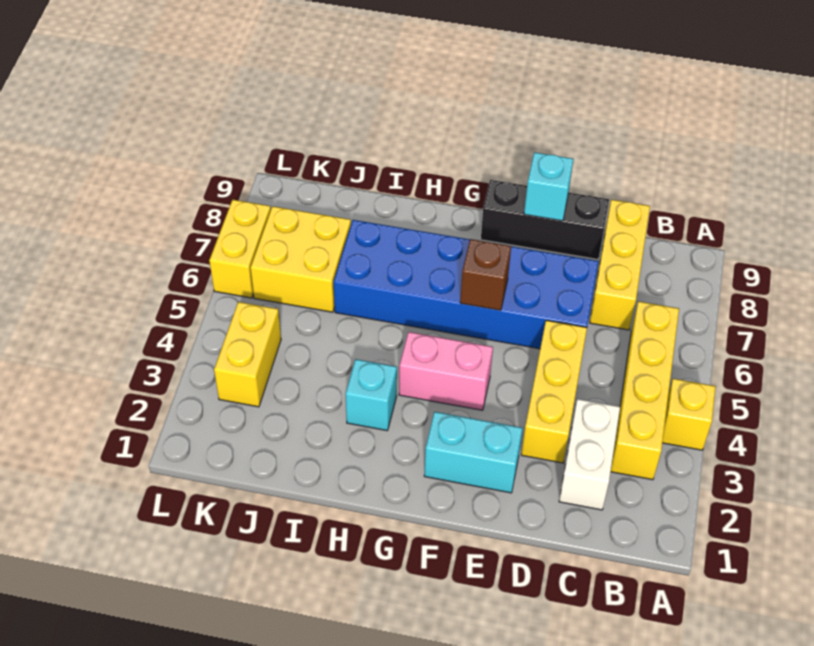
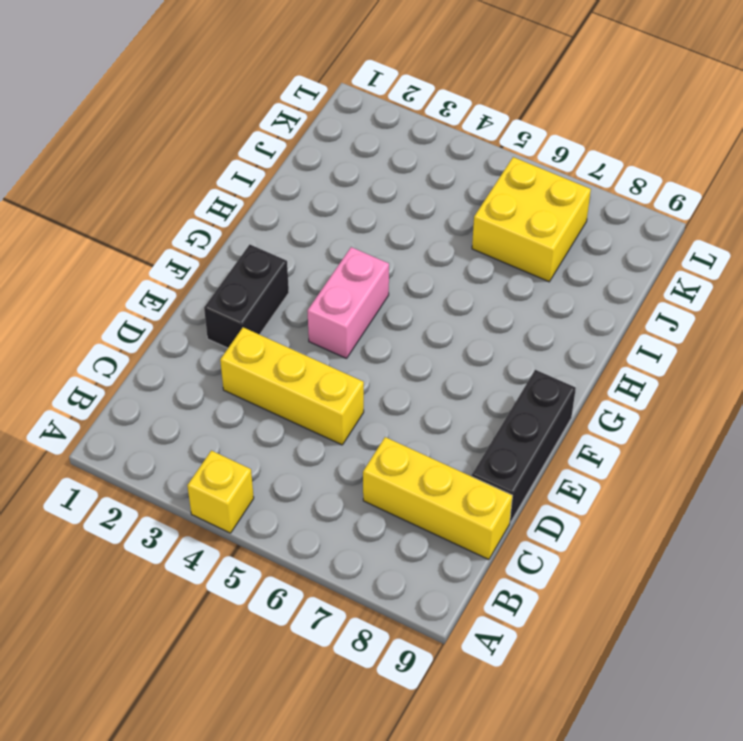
black brick E2:F2 level 1 -> cyan brick E2:F2 level 1
none -> yellow brick B3:B6 level 1
none -> white brick C2:C3 level 1
none -> blue brick D6:I7 level 1

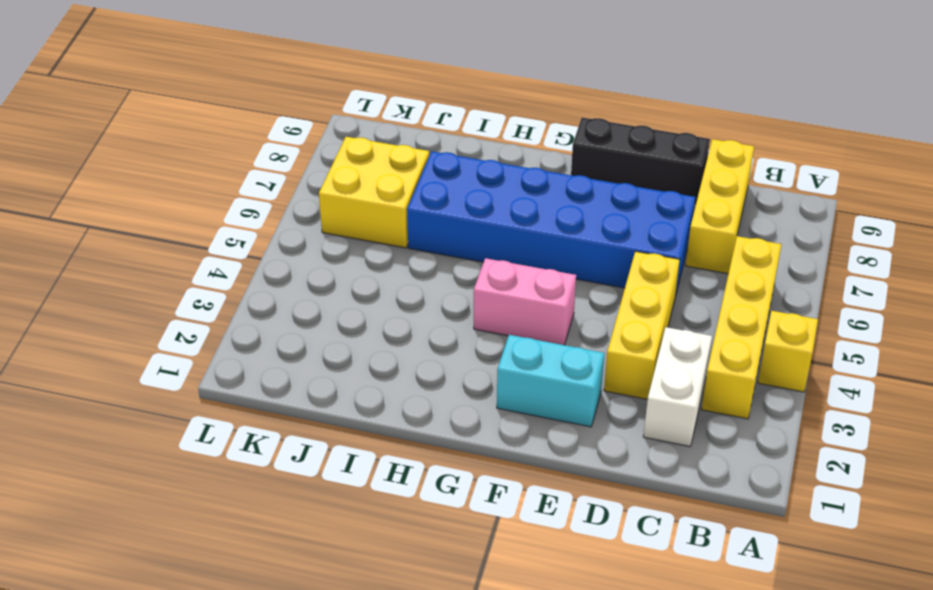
none -> cyan brick H3 level 1
none -> yellow brick K3:K4 level 1
none -> yellow brick L6:L7 level 1

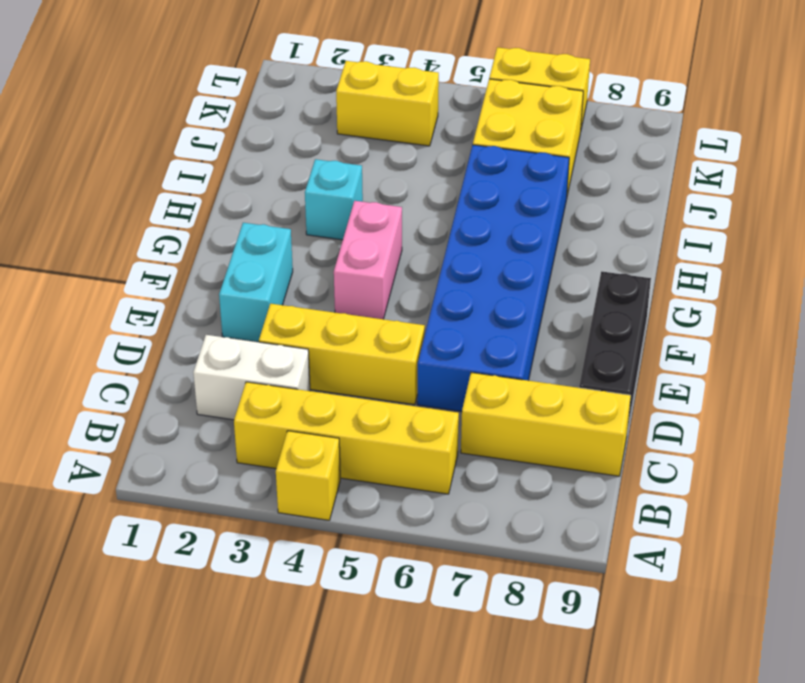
none -> cyan brick E9 level 2
none -> brown brick F6 level 2

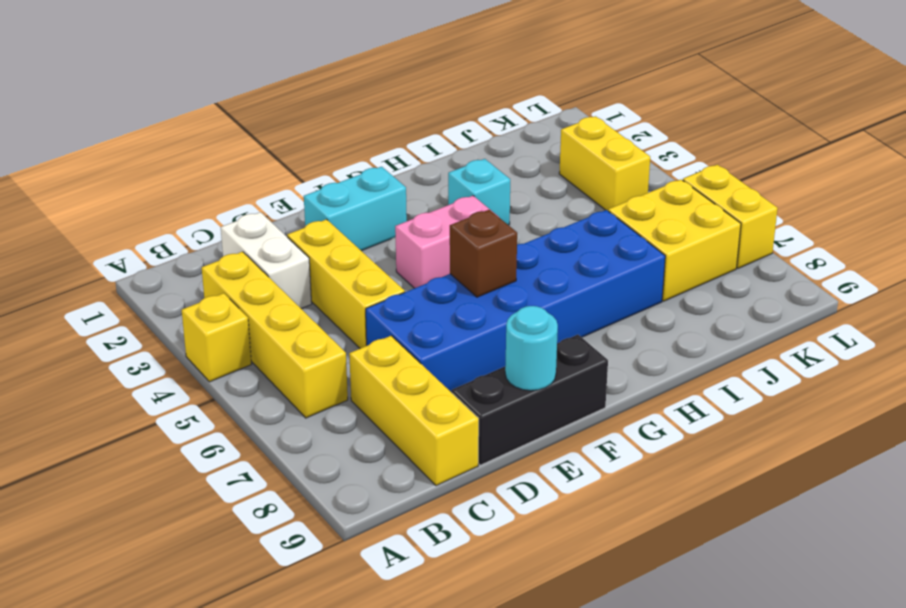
cyan round brick E9 level 2 -> cyan brick E9 level 2

